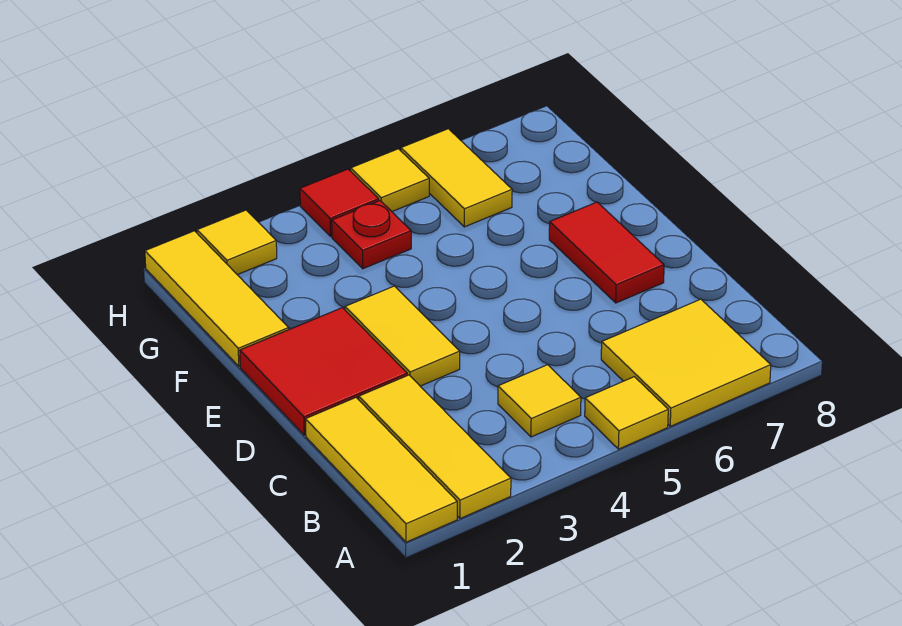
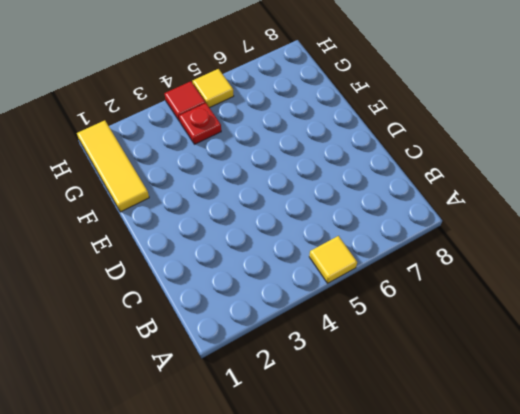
none -> yellow tile A1:C1 level 1
none -> yellow tile A2:C2 level 1
none -> yellow tile A6:B7 level 1

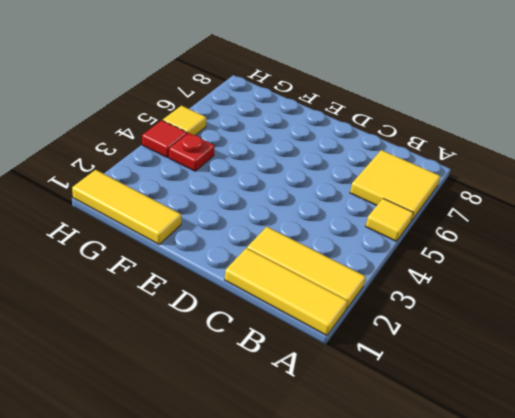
none -> yellow tile B4 level 1
none -> red tile D1:E2 level 1
none -> yellow tile D3:E3 level 1

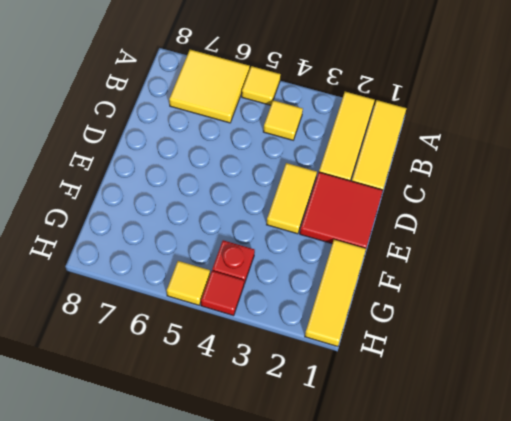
none -> red tile D7:E7 level 1
none -> yellow tile G6:H6 level 1
none -> yellow tile H2 level 1

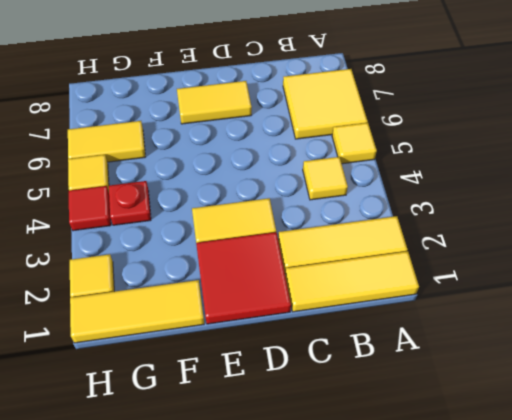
yellow tile D7:E7 level 1 -> red tile D7:E7 level 1

